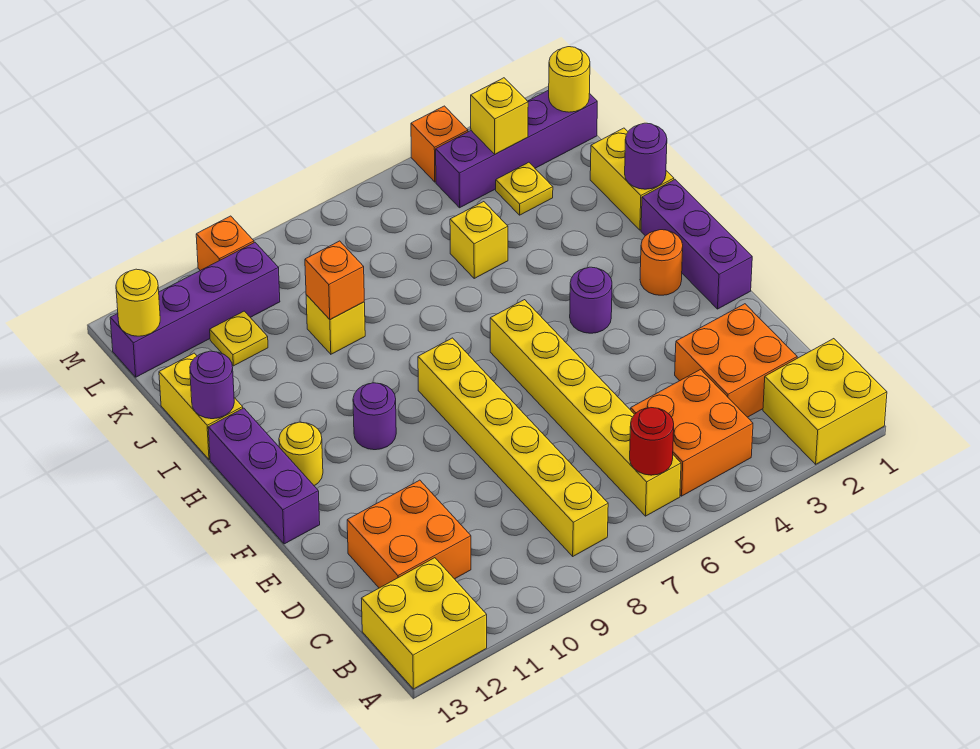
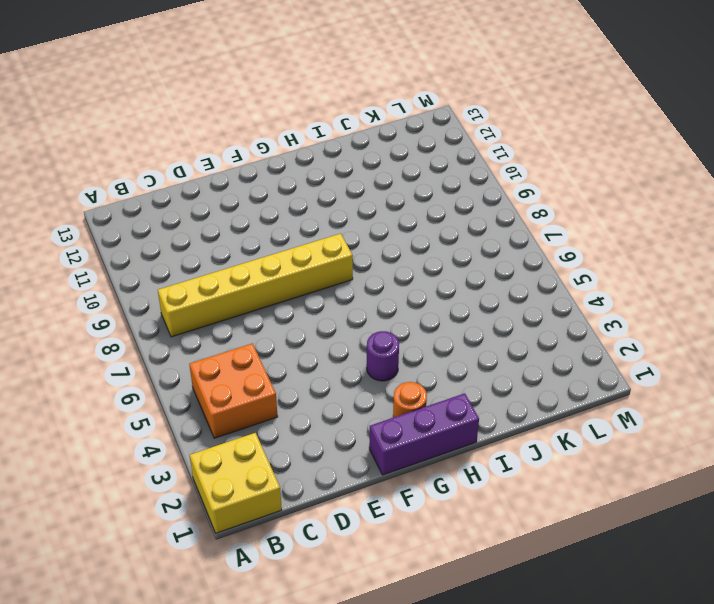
none -> yellow brick A12:B13 level 1
none -> yellow brick B6:G6 level 1
none -> orange brick C2:D3 level 1
none -> orange brick C11:D12 level 1

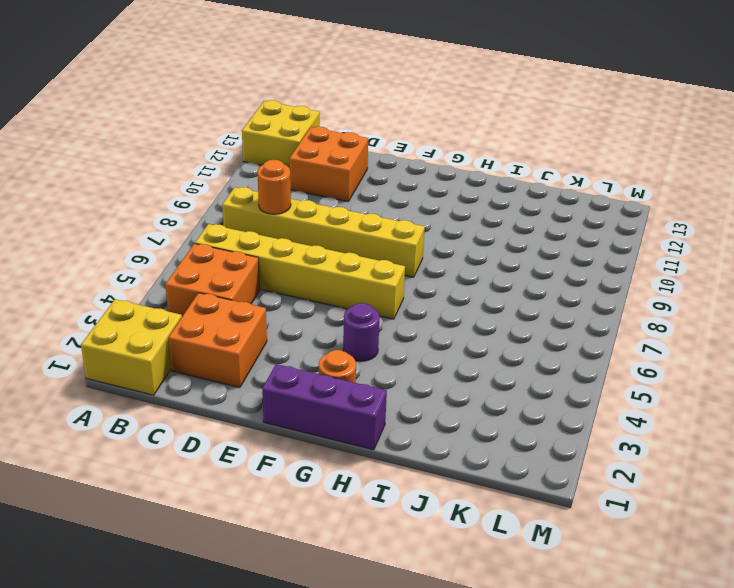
orange round brick C8 level 2 -> none
none -> purple brick F13:H13 level 1
none -> purple round brick G10 level 1
none -> yellow round brick G12 level 1
none -> yellow brick I1:J1 level 1

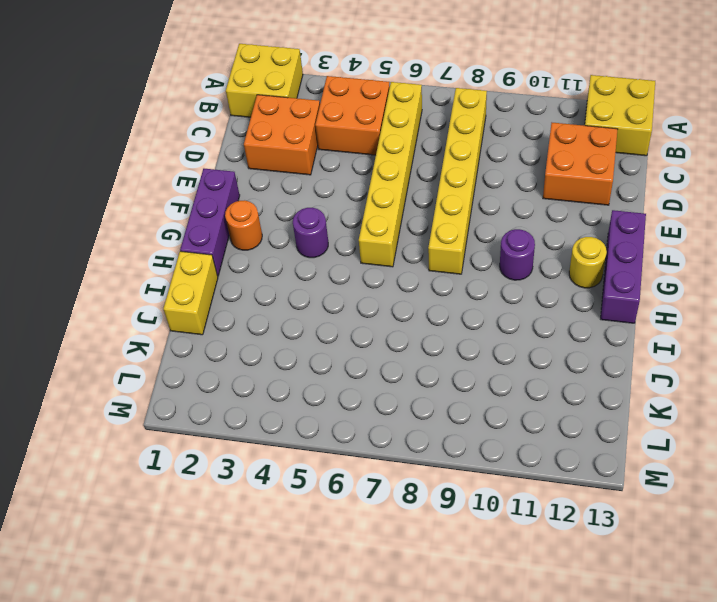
none -> yellow brick I13:J13 level 1
none -> yellow brick J5 level 1
none -> yellow brick J9 level 1
none -> yellow plate K3 level 1

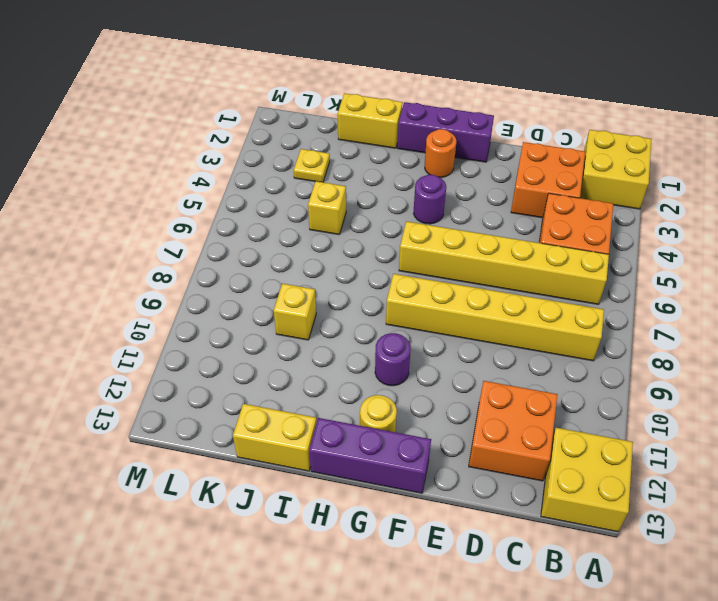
none -> yellow plate K11 level 1
none -> purple brick L1:L4 level 1
none -> purple brick L10:L13 level 1
none -> orange brick M4 level 1

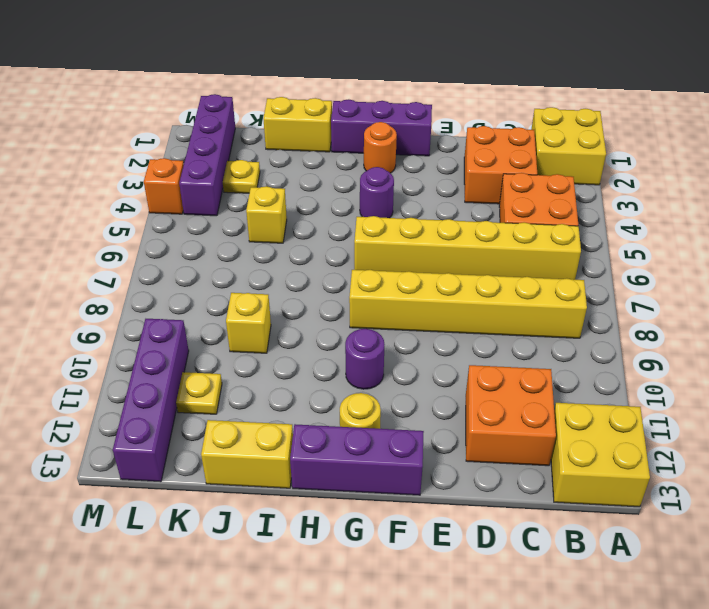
none -> orange brick M10 level 1
none -> red round brick B6 level 2
none -> purple round brick I1 level 2
none -> purple round brick I13 level 2

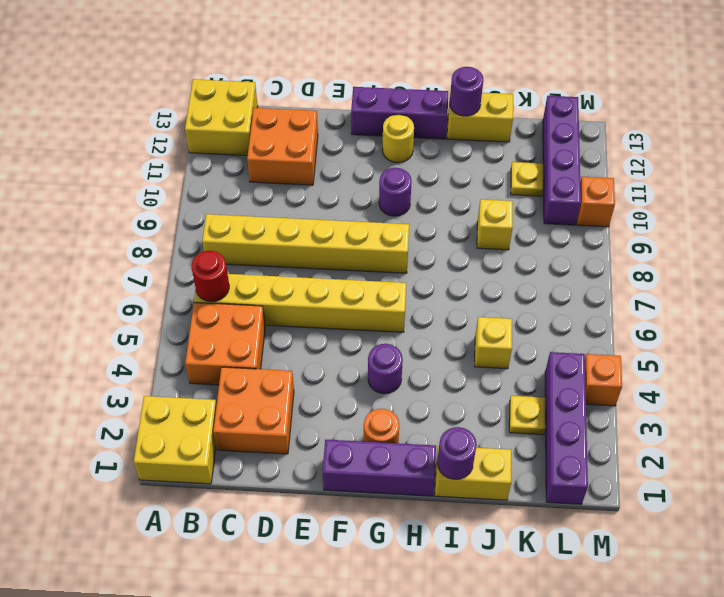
none -> orange brick J9 level 2
none -> yellow round brick L1 level 2
none -> yellow brick L3 level 2
none -> yellow round brick L13 level 2

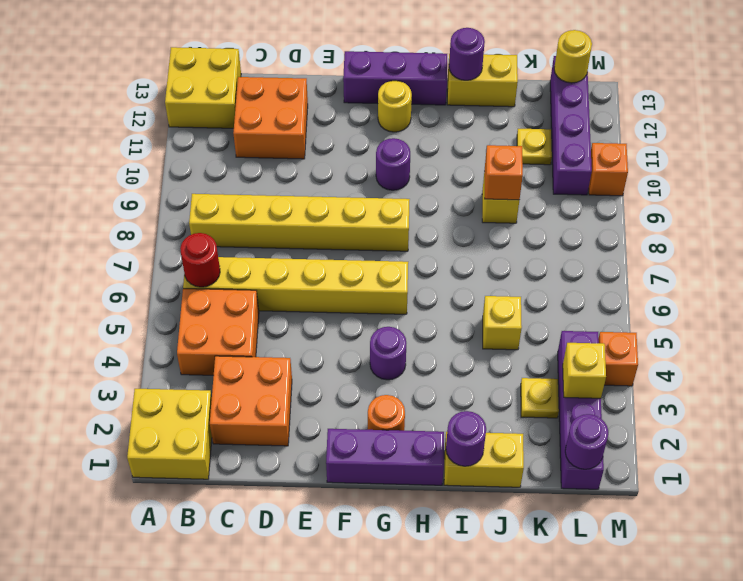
purple round brick L1 level 2 -> yellow round brick L1 level 2

